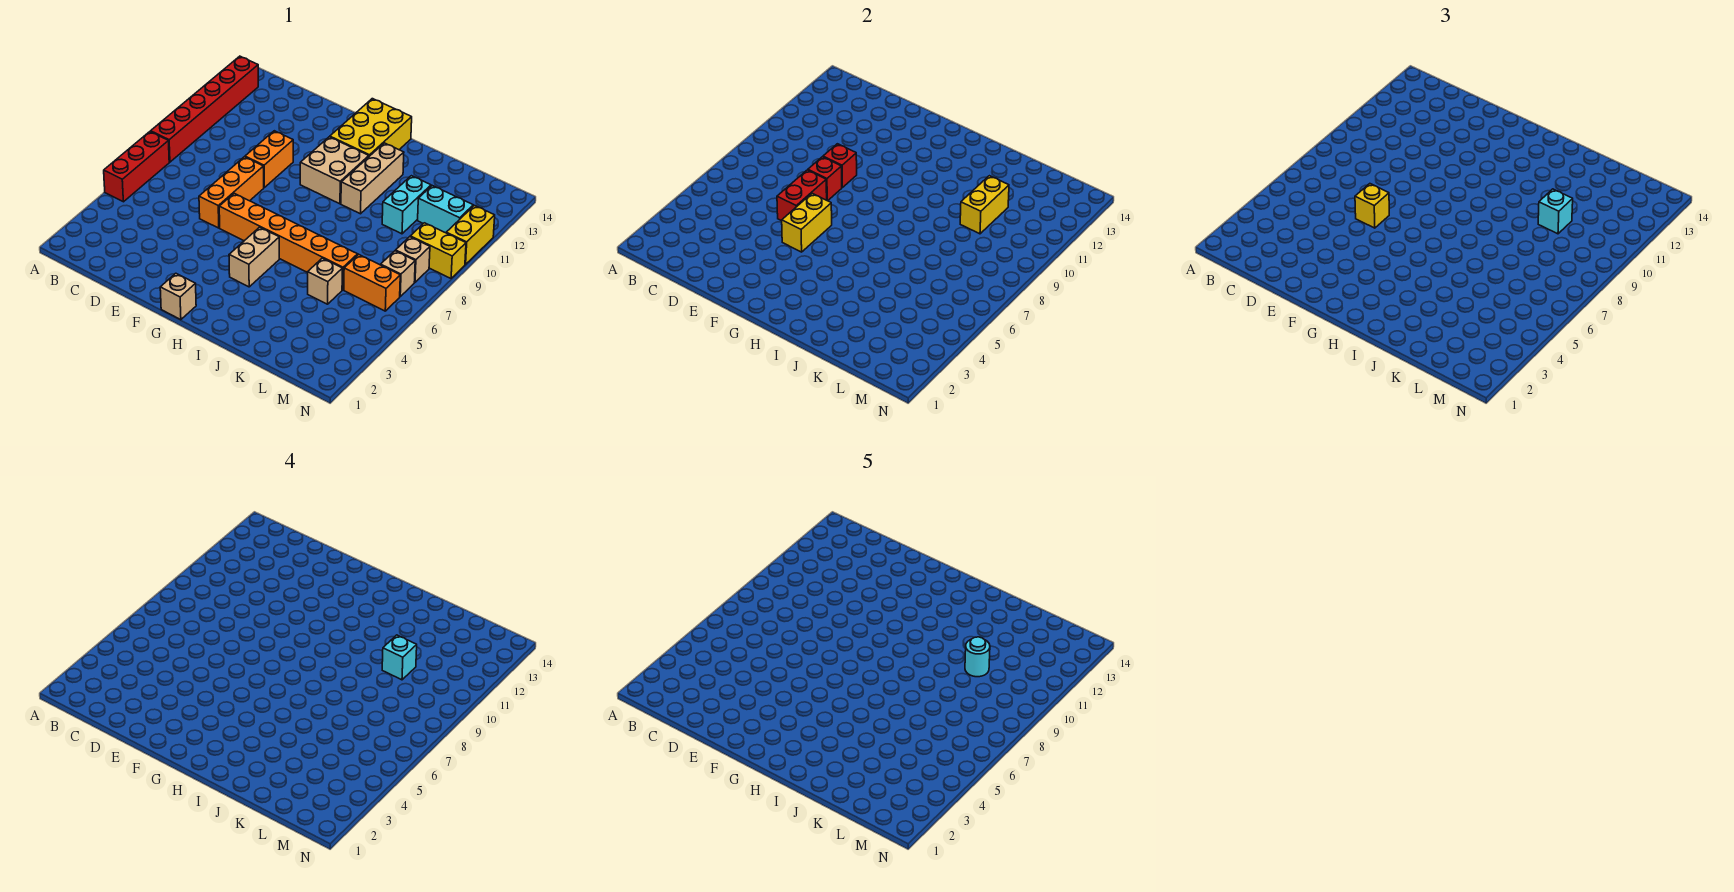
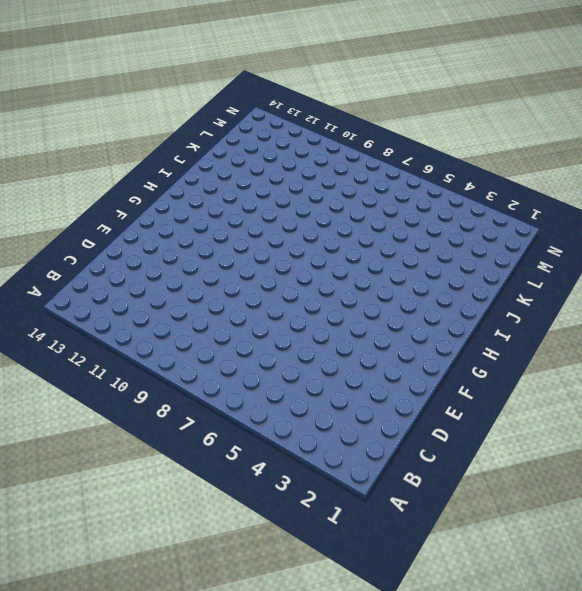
none -> red brick A5:A7 level 1
none -> red brick A8:A13 level 1
none -> orange brick E6:E8 level 1

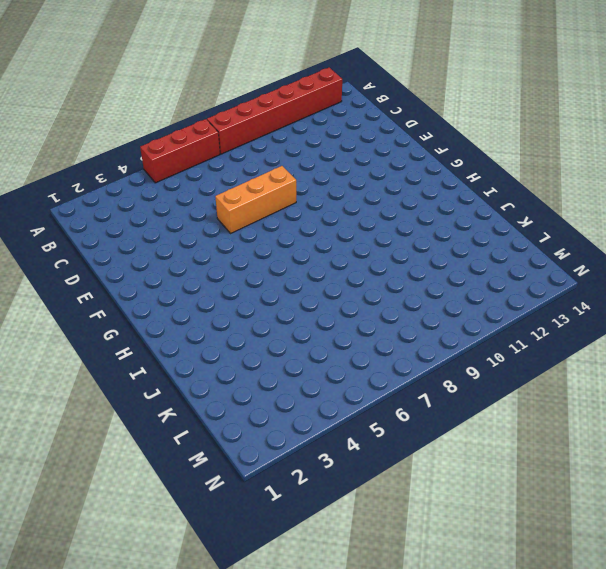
none -> orange brick E9:E10 level 1
none -> orange brick F6:K6 level 1
none -> tan brick G1 level 1

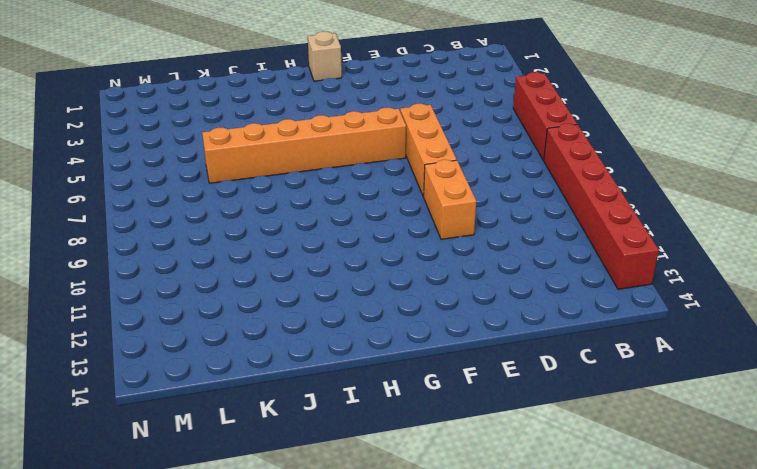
none -> tan brick G10:H11 level 1
none -> yellow brick G12:H14 level 1
none -> tan brick H4:H5 level 1

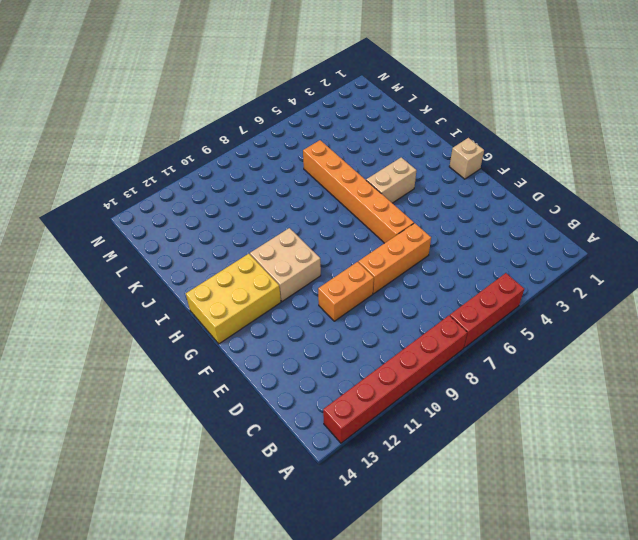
none -> tan brick I10:I12 level 1
none -> tan brick K5 level 1
none -> cyan brick K10:K11 level 1

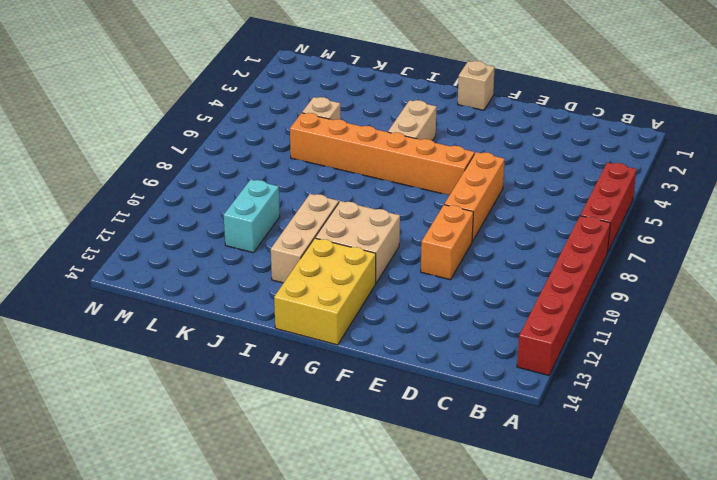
none -> orange brick L6:M6 level 1
none -> cyan brick L11:M11 level 1
none -> tan brick M7 level 1

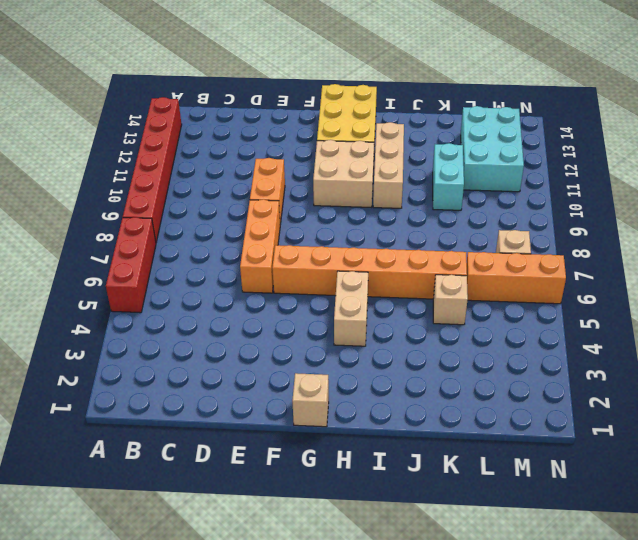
orange brick L6:N6 level 1 -> orange brick L6:M6 level 1
cyan brick L11:M13 level 1 -> cyan brick L11:M11 level 1
none -> tan brick M8 level 1
none -> yellow brick M9:N9 level 1
none -> yellow brick N10:N11 level 1

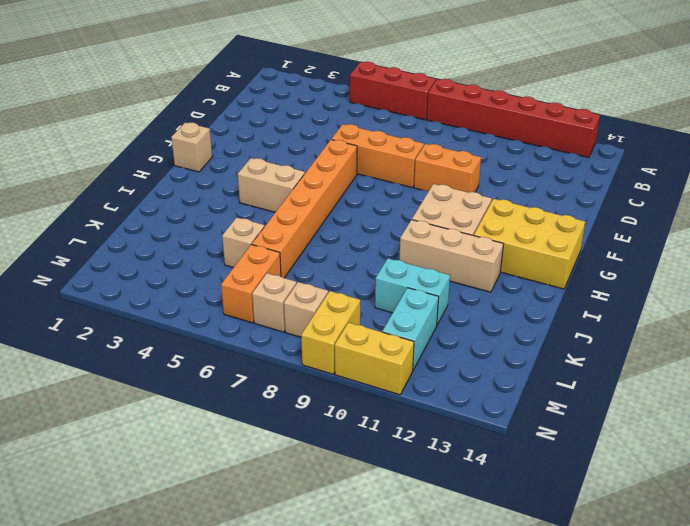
none -> red brick E6:E7 level 2
none -> red brick E8 level 2
none -> red brick E9 level 2

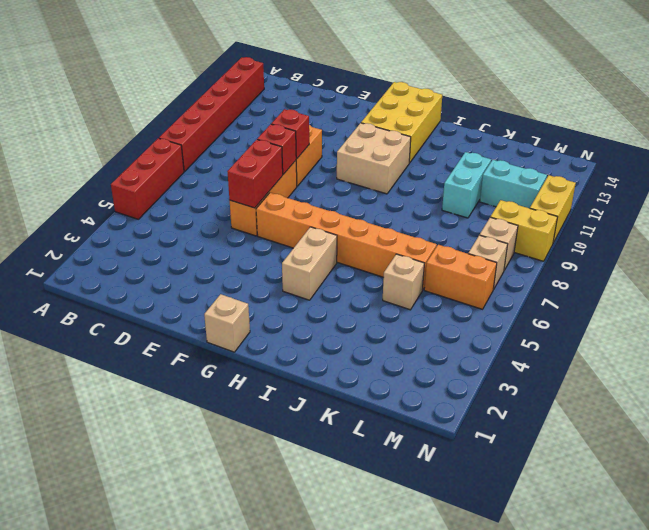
none -> tan brick I10:I12 level 1
none -> yellow brick F5:F6 level 2
none -> yellow brick K10:K11 level 2

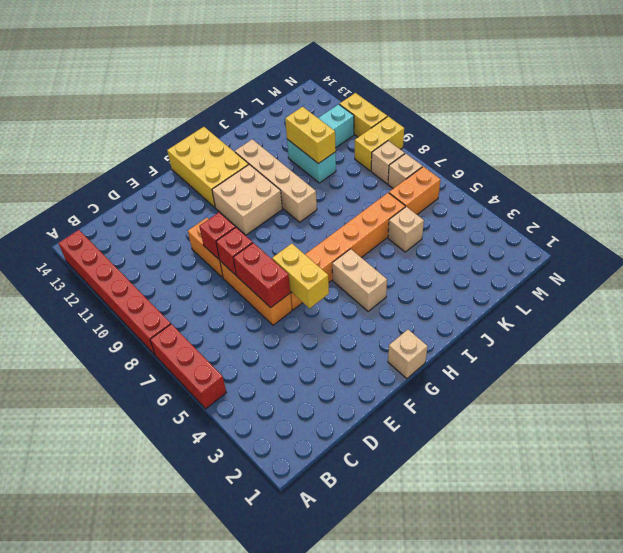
tan brick I9:I12 level 1 -> tan brick I10:I12 level 1
none -> yellow brick E6 level 3
none -> cyan brick K10 level 3
none -> cyan brick K10 level 4

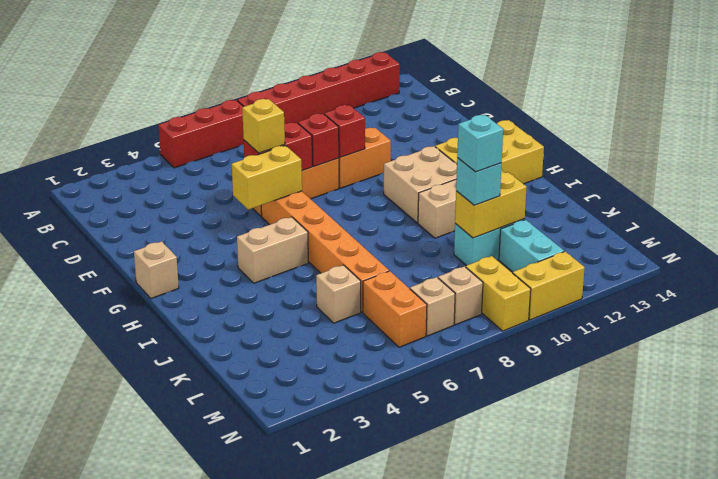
none -> cyan round brick K10 level 5

